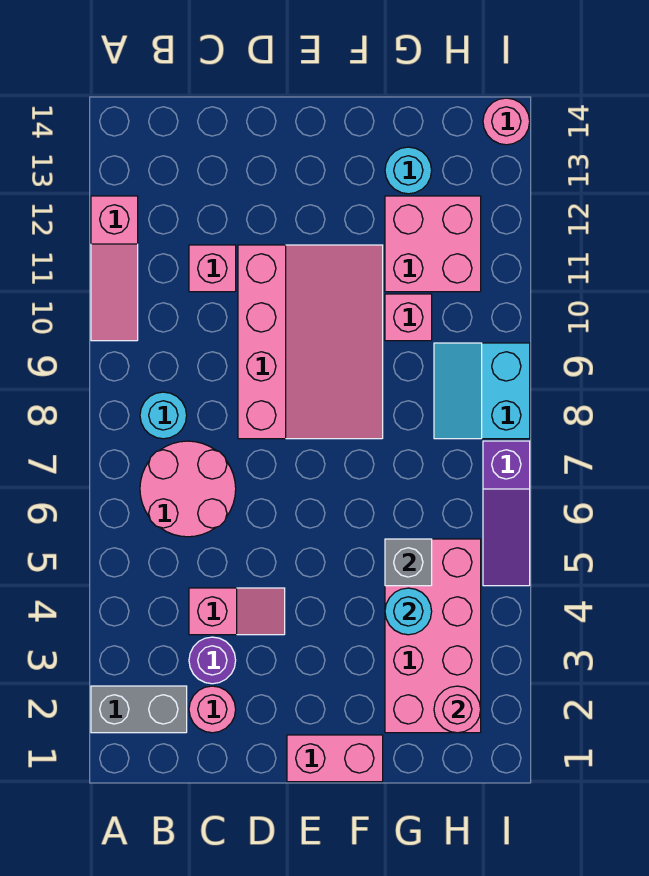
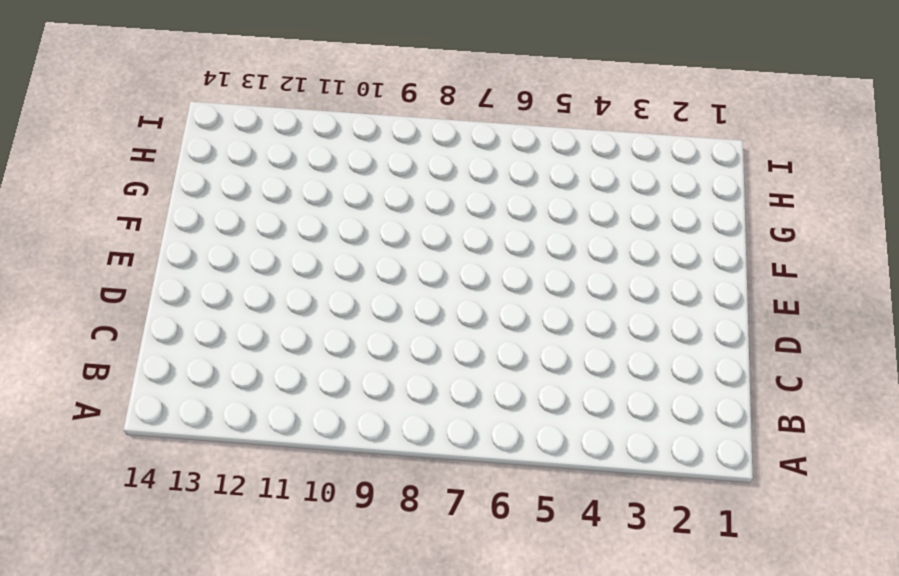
none -> grey brick A2:B2 level 1
none -> pink slope A10:A12 level 1 top 12
none -> pink round brick B6:C7 level 1

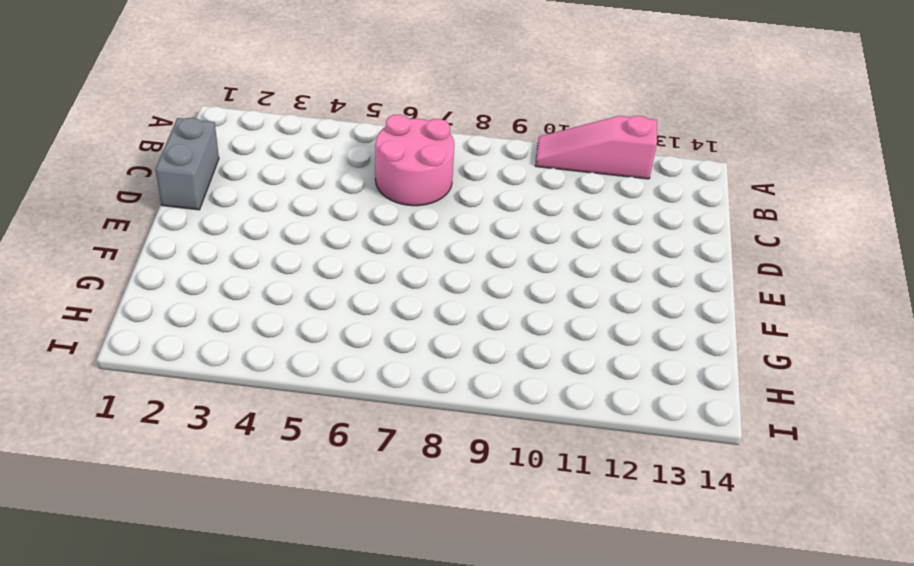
grey brick C1:D1 level 1 -> grey brick A2:B2 level 1
none -> cyan round brick B8 level 1
none -> pink round brick C2 level 1
none -> purple round brick C3 level 1

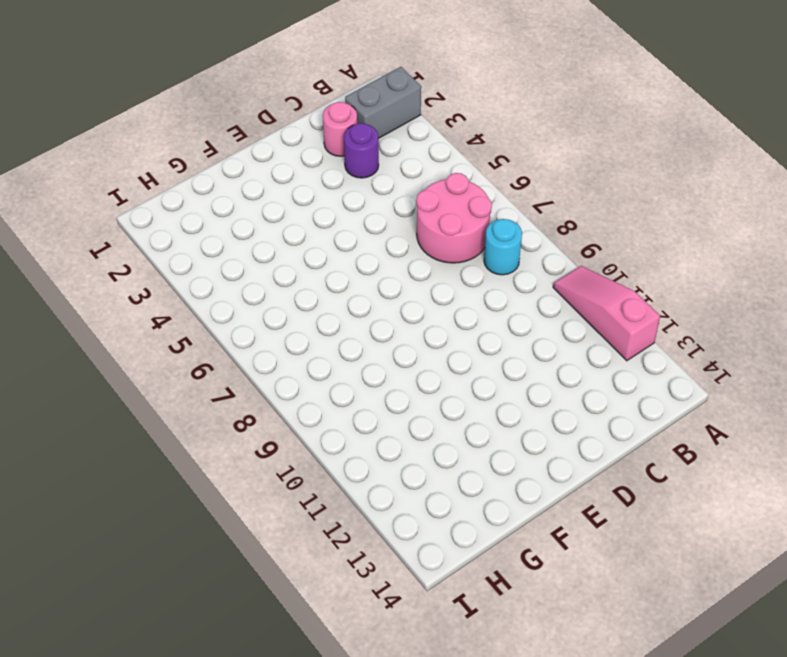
none -> pink slope C4:D4 level 1 top C
none -> pink brick C11 level 1
none -> pink slope D8:F11 level 1 top D

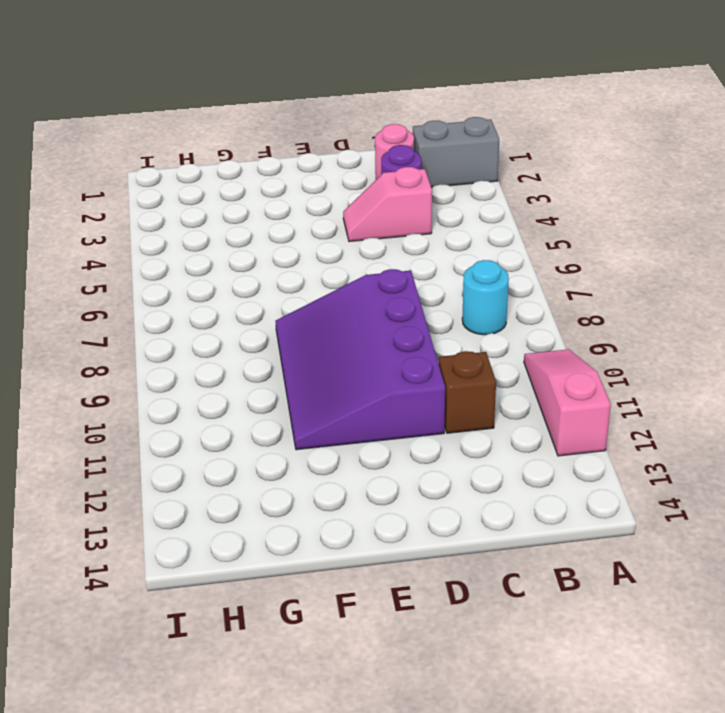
brown brick C11 level 1 -> pink brick C11 level 1
purple slope D8:F11 level 1 top D -> pink slope D8:F11 level 1 top D
none -> pink round brick B6:C7 level 1
none -> pink brick E1:F1 level 1
none -> pink brick G2:H5 level 1

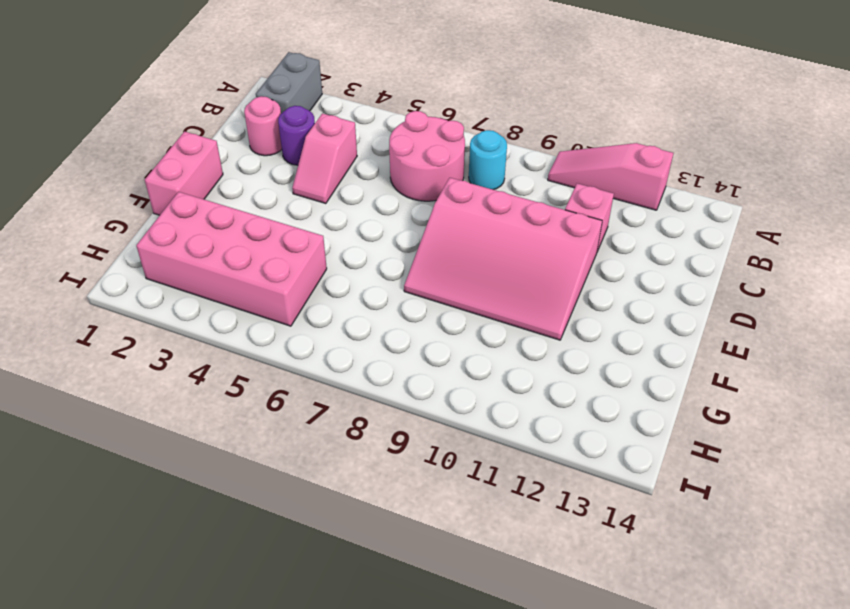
none -> pink brick G10 level 1
none -> pink brick G11:H12 level 1
none -> cyan round brick G13 level 1

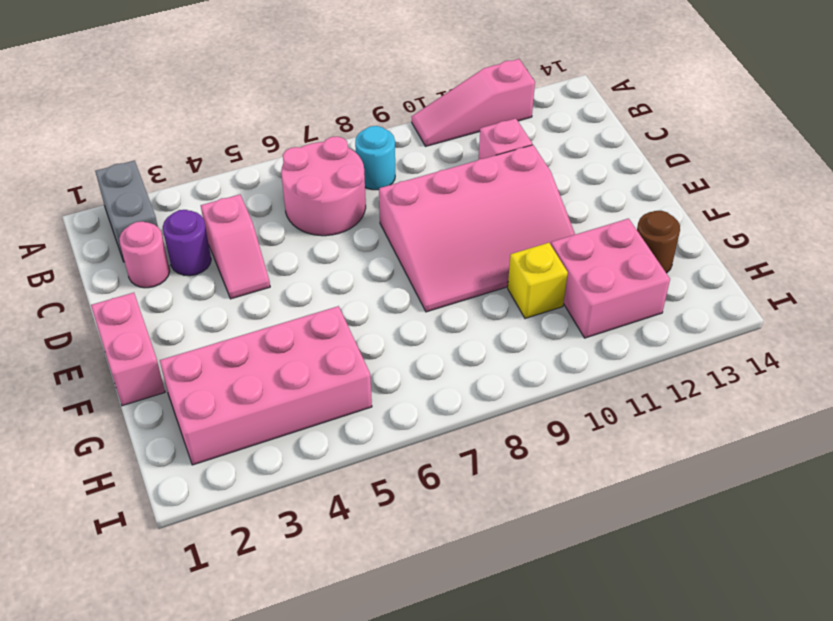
yellow brick G10 level 1 -> pink brick G10 level 1
brown round brick G13 level 1 -> cyan round brick G13 level 1
none -> cyan slope H8:I9 level 1 top I
none -> purple slope I5:I7 level 1 top 7
none -> pink round brick I14 level 1

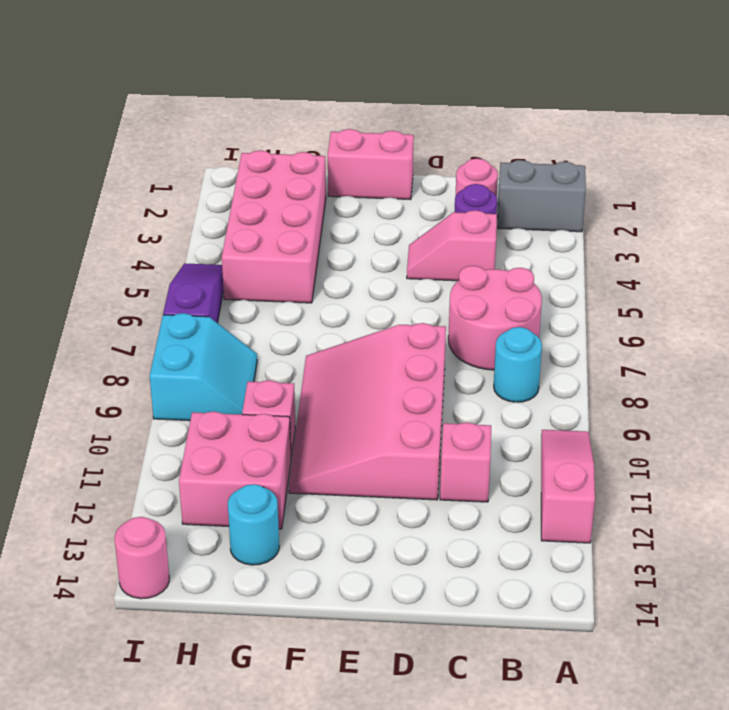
none -> cyan round brick G4 level 2
none -> grey brick G5 level 2
none -> pink round brick H2 level 2

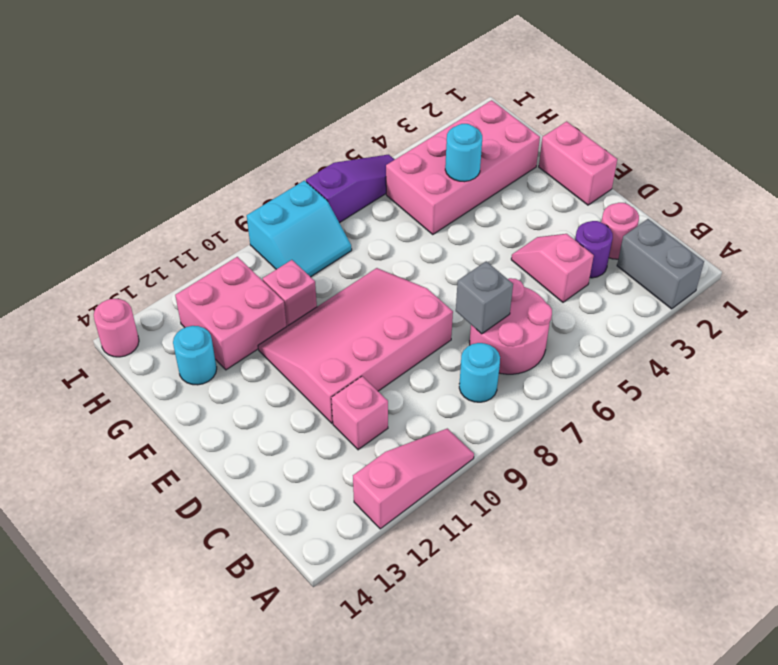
grey brick C7 level 2 -> grey brick G5 level 2
none -> pink round brick H2 level 2

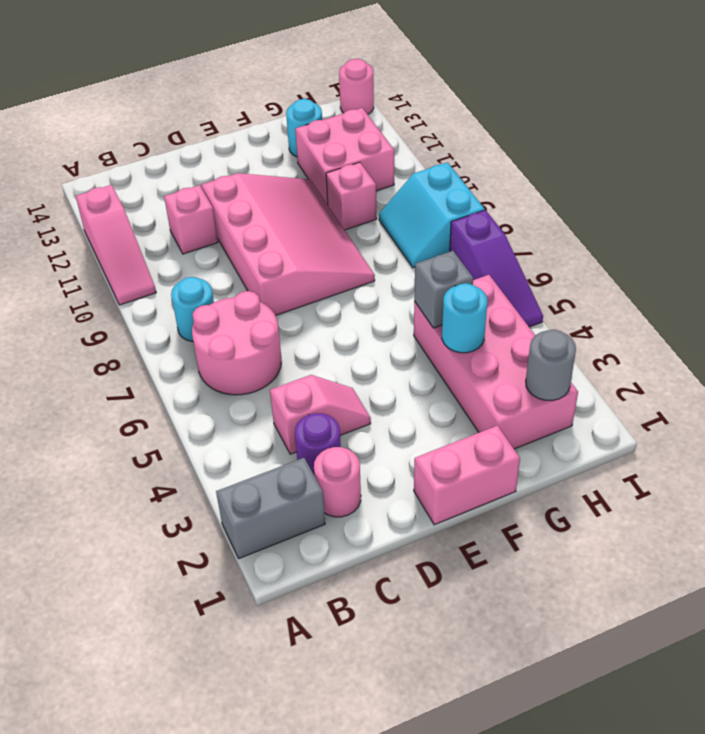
grey round brick H2 level 2 -> pink round brick H2 level 2

